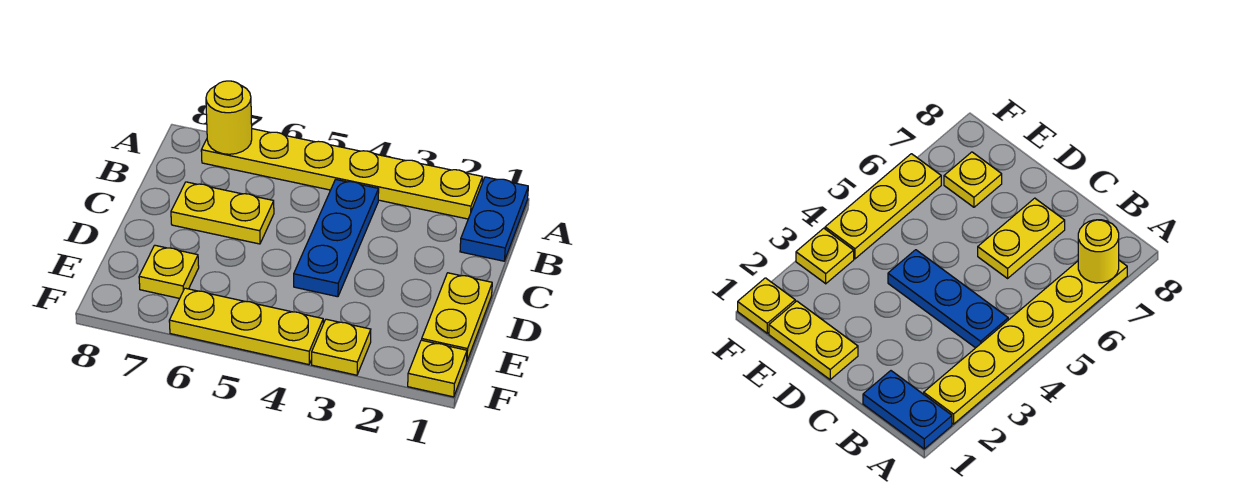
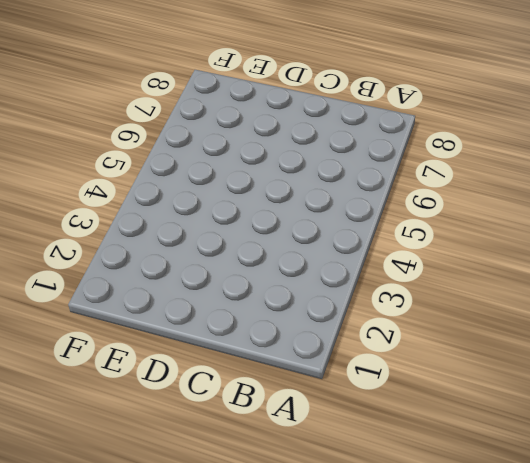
none -> blue plate A1:B1 level 1
none -> yellow plate A2:A7 level 1

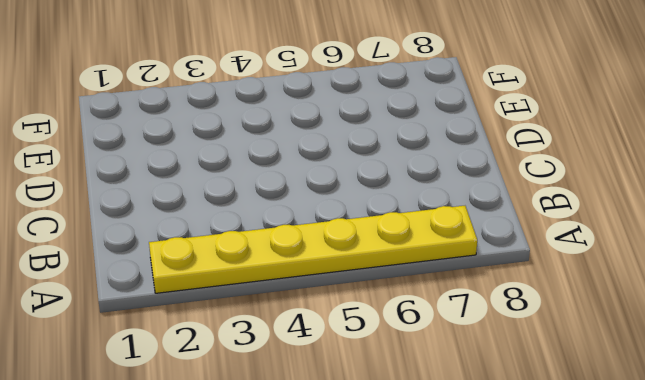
none -> blue plate A1:B1 level 1
none -> blue plate B4:D4 level 1

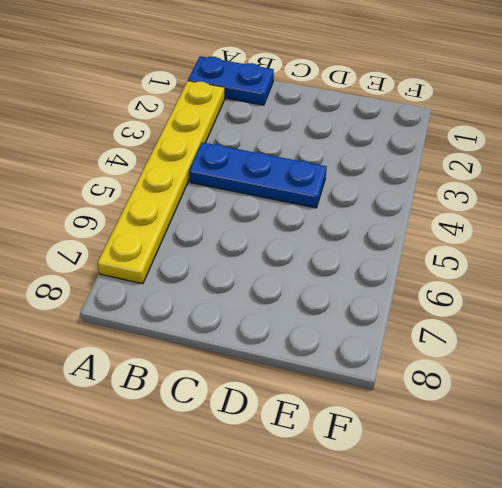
none -> yellow plate C6:C7 level 1
none -> yellow plate D1:E1 level 1

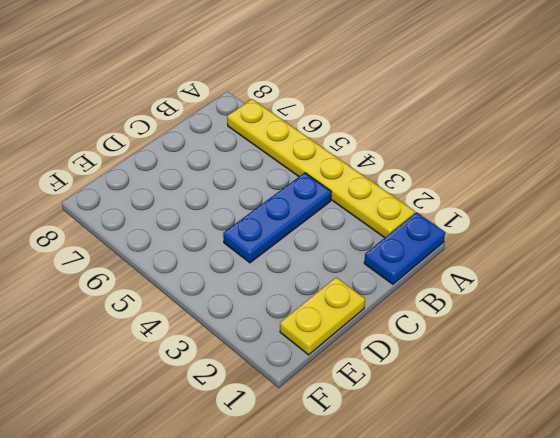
none -> yellow plate C6:C7 level 1
none -> yellow plate E7 level 1

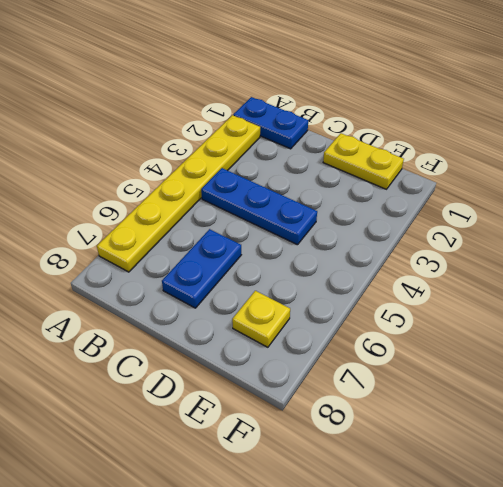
blue plate C6:C7 level 1 -> yellow plate C6:C7 level 1
none -> yellow plate F1 level 1
none -> yellow plate F3 level 1

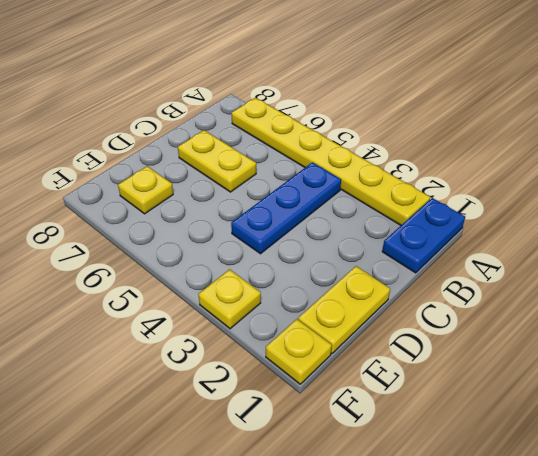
none -> yellow plate F4:F6 level 1
none -> yellow round brick A7 level 2

